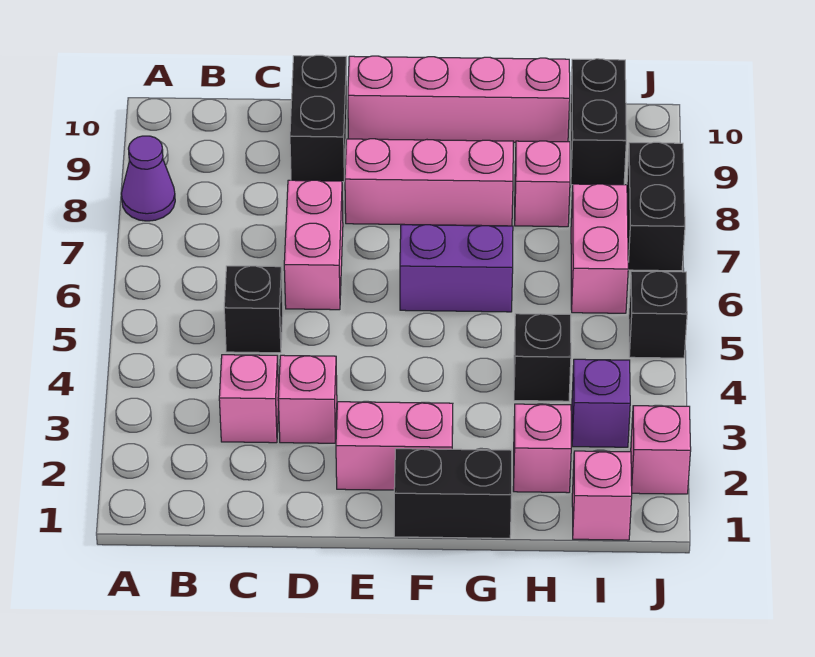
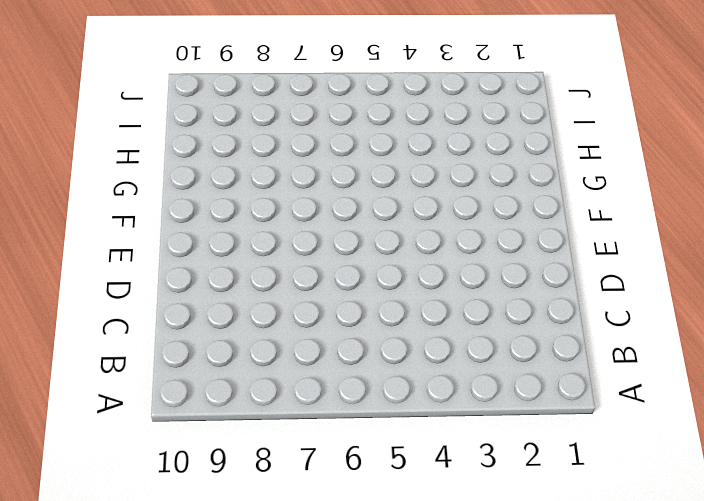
none -> purple cone A8 level 1
none -> pink brick C3 level 1
none -> black brick C5 level 1

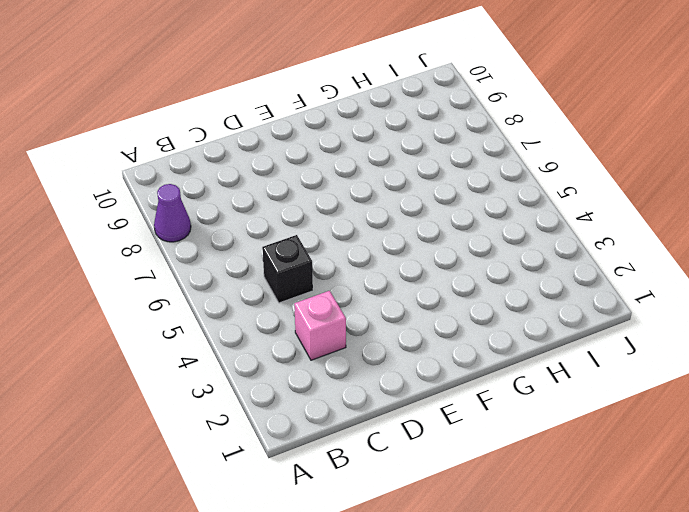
none -> pink brick D3 level 1
none -> pink brick D6:D7 level 1
none -> black brick D9:D10 level 1

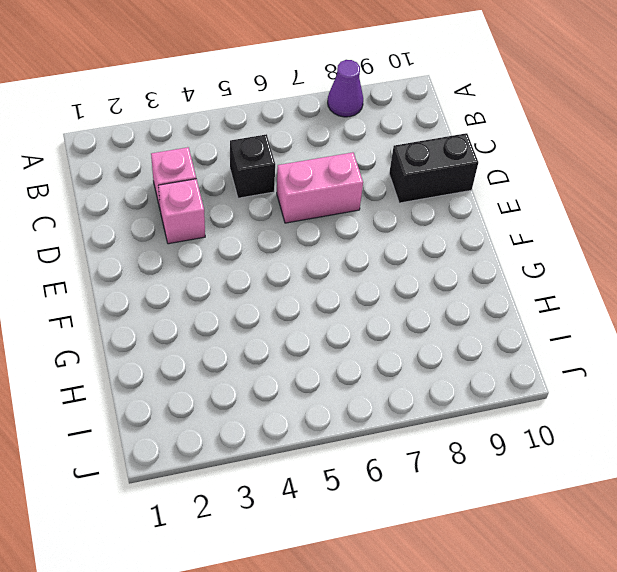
none -> pink brick E2:F2 level 1
none -> pink brick E8:G8 level 1
none -> pink brick E10:H10 level 1

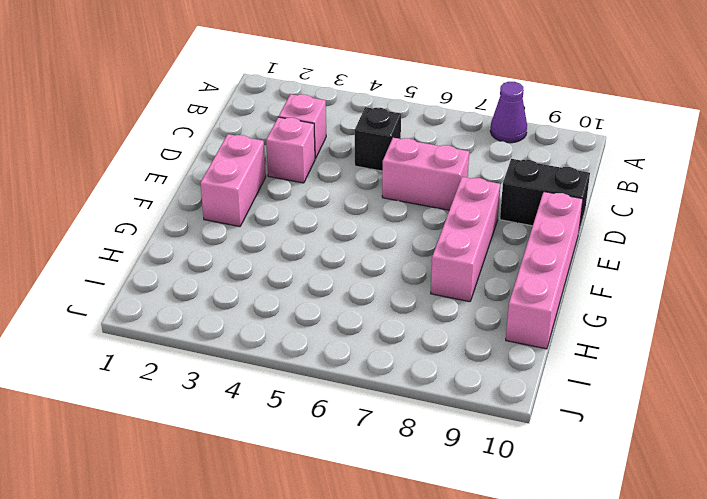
none -> black brick F1:G1 level 1
none -> purple brick F6:G6 level 1
none -> pink brick H2 level 1

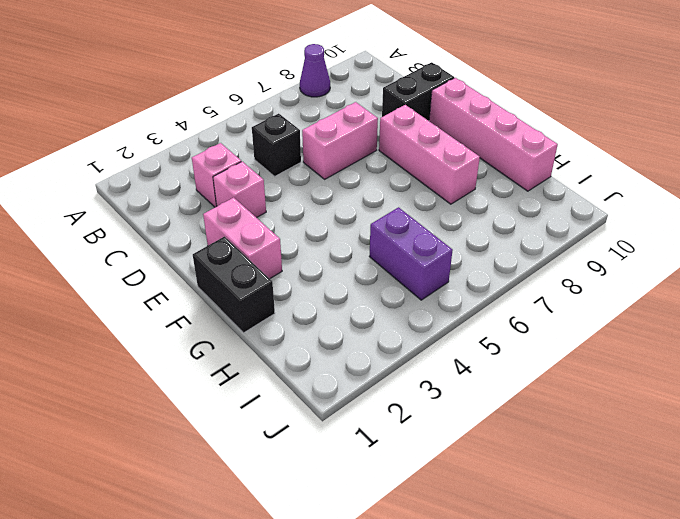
purple brick H5:I5 level 1 -> purple brick F6:G6 level 1
none -> pink brick H2 level 1
none -> black brick H4 level 1
none -> pink brick H8 level 1

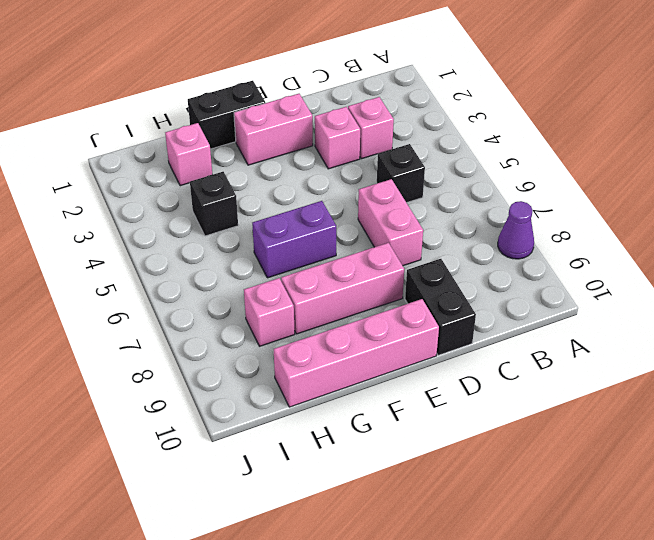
none -> pink brick I1 level 1
none -> purple brick I3 level 1
none -> pink brick I6:I7 level 1

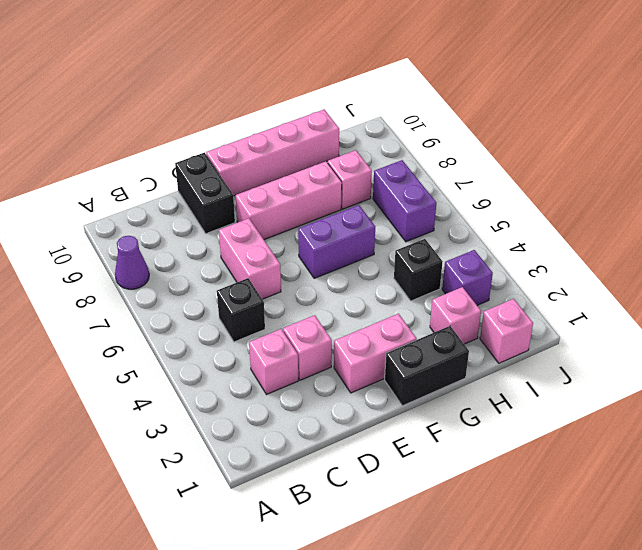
purple brick I6:I7 level 1 -> pink brick I6:I7 level 1
none -> black brick I9:I10 level 1
none -> pink brick J2 level 1
none -> black brick J5 level 1

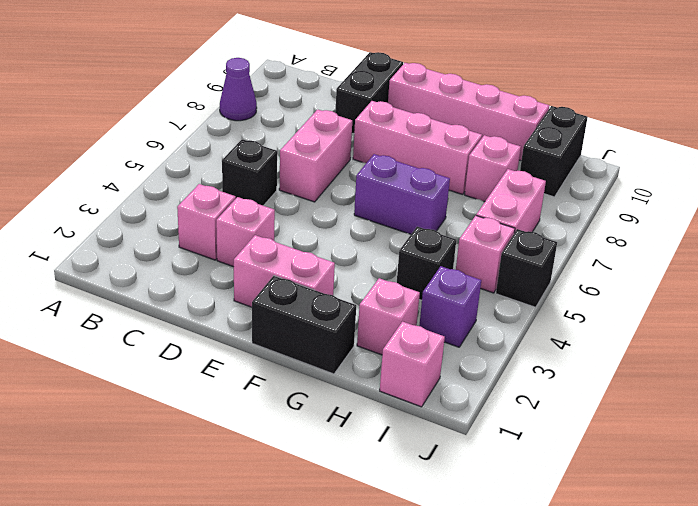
pink brick I5 level 1 -> pink brick J2 level 1
none -> black brick J7:J8 level 1

